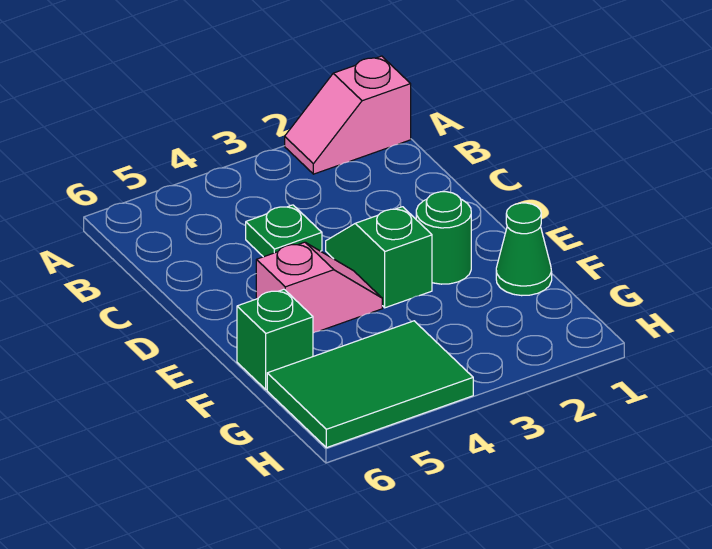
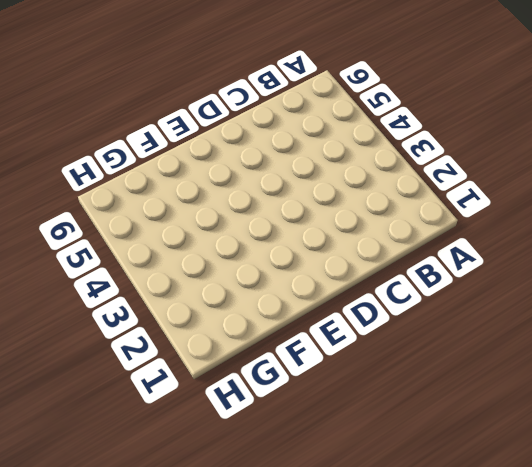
none -> pink slope A1:A2 level 1 top 1
none -> green plate C4 level 1

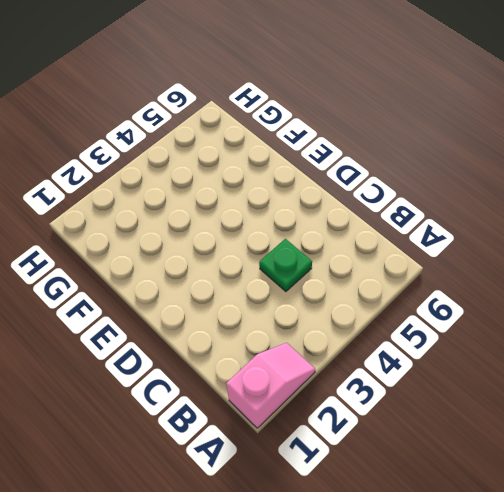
none -> green slope D3:E3 level 1 top E
none -> green round brick E2 level 1

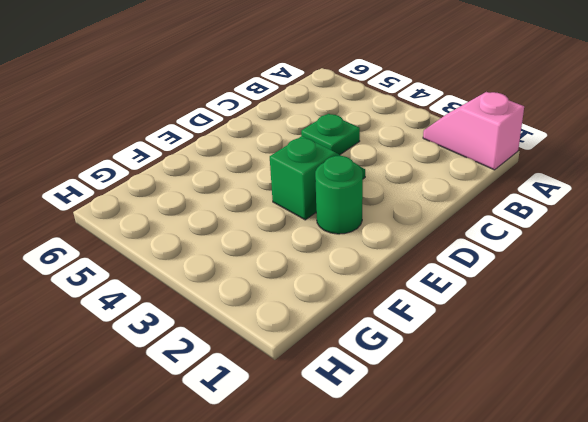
none -> pink slope E4:E5 level 1 top 5
none -> green cone F1 level 1

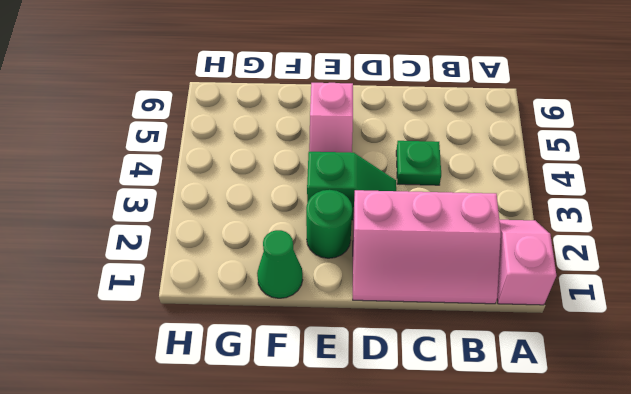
pink slope B1:D2 level 1 top 2 -> none
none -> green brick F6 level 1
none -> green tile G4:H6 level 1

